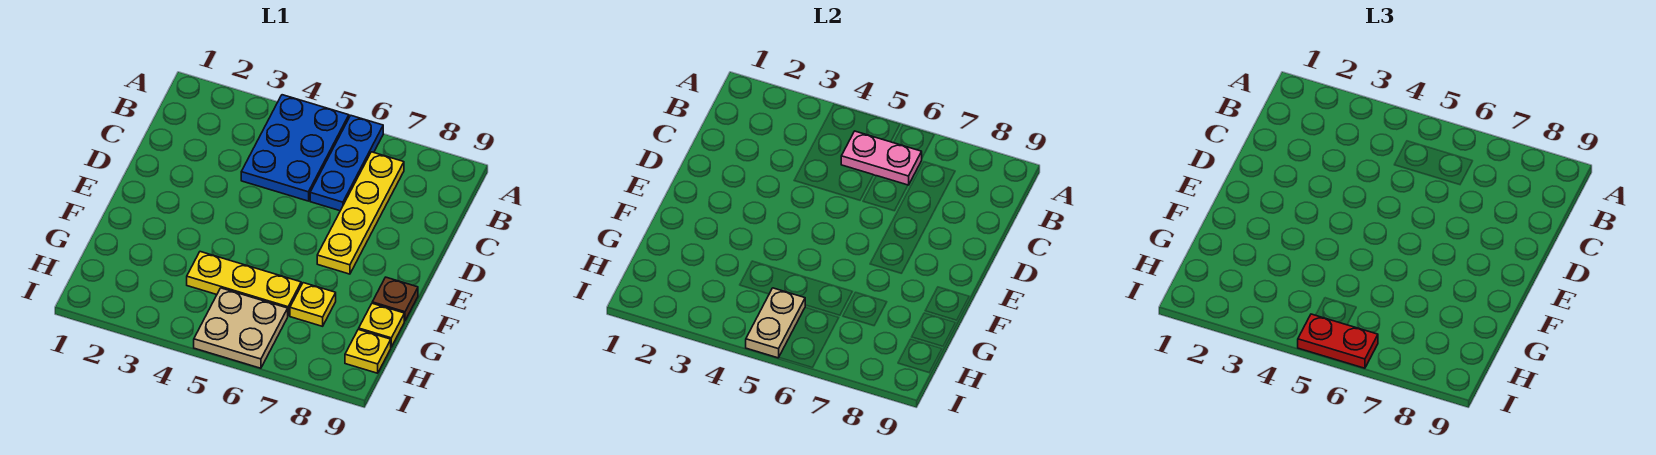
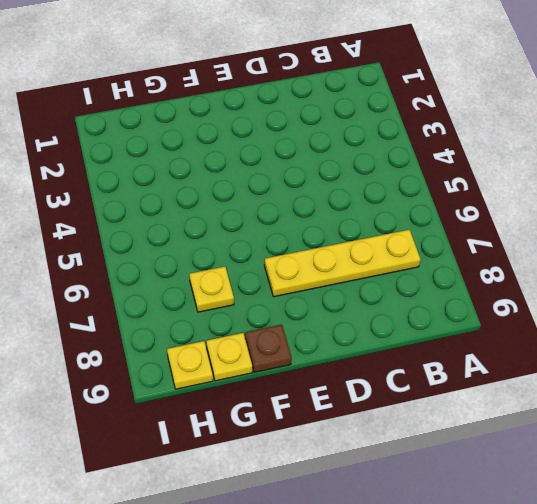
none -> blue plate A4:C5 level 1
none -> blue plate A6:C6 level 1
none -> yellow plate G4:G6 level 1

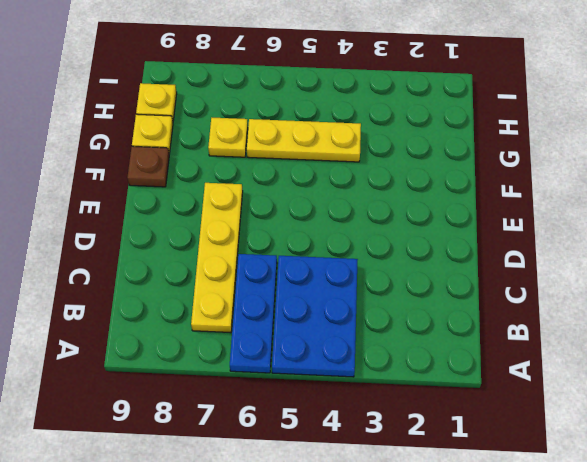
none -> tan plate H5:I6 level 1
none -> pink plate B5:B6 level 2
none -> tan plate H5:I5 level 2

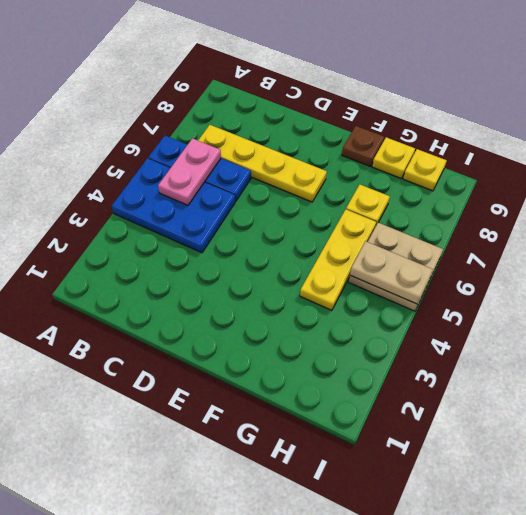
none -> red plate I5:I6 level 3

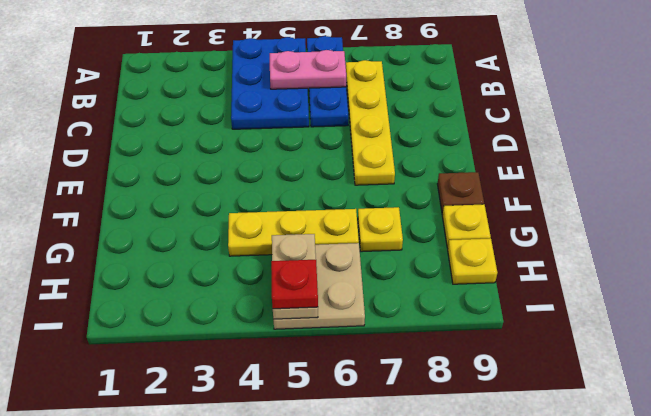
red plate I5 level 3 -> red plate I5:I6 level 3

